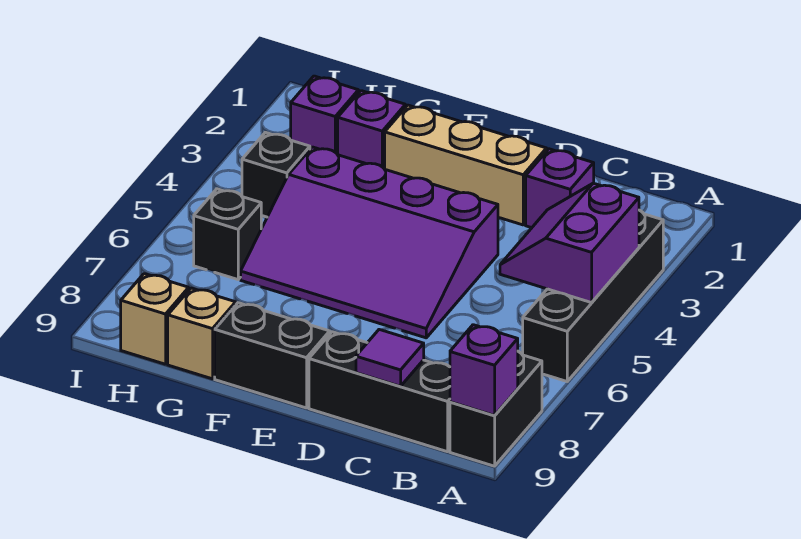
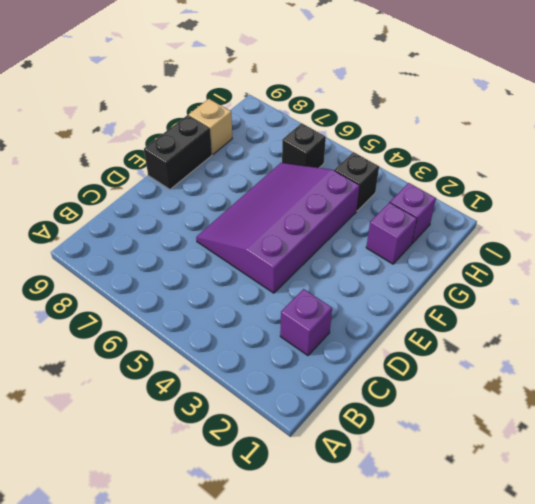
none -> black brick A3:A6 level 1
none -> black brick A8:A9 level 1
none -> black brick B9:D9 level 1

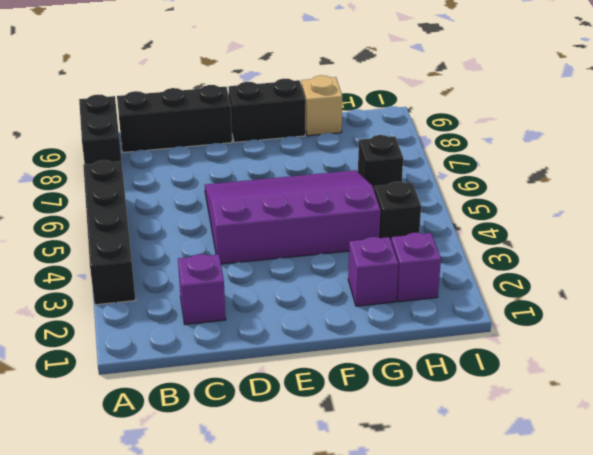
none -> tan brick D2:F2 level 1
none -> tan brick H9 level 1
none -> purple slope A4:B5 level 2 top A

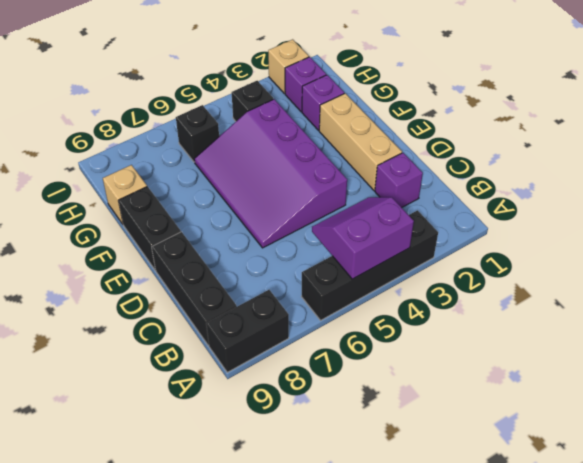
tan brick I2 level 1 -> tan brick H9 level 1
none -> purple brick A9 level 2
none -> purple tile C9 level 2

